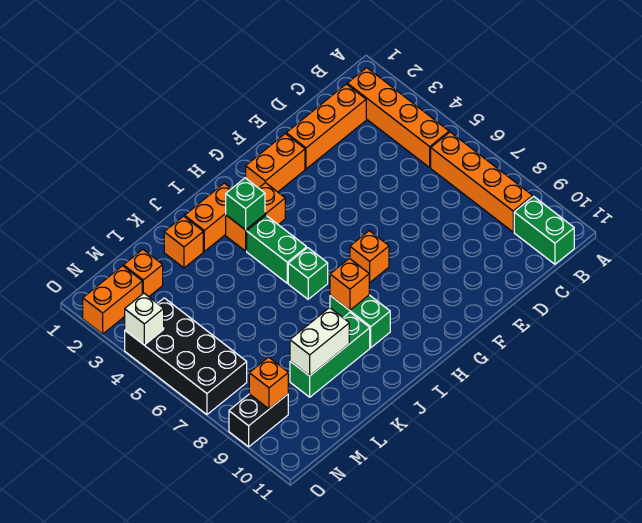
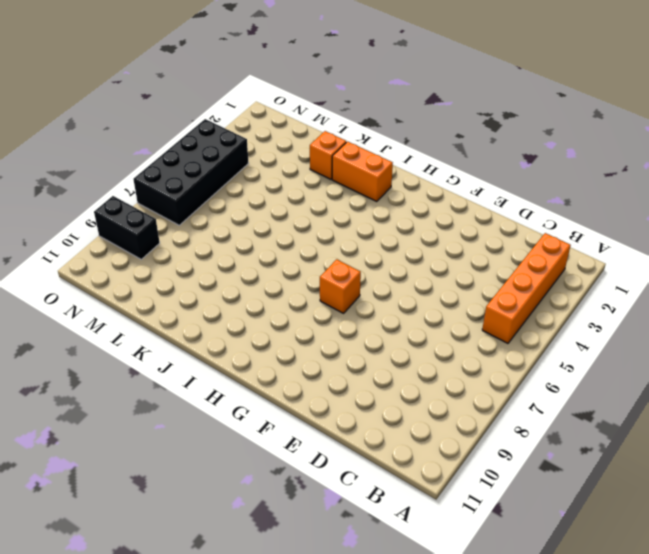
none -> orange brick B6:B9 level 1
none -> green brick B10:B11 level 1
none -> orange brick C2:E2 level 1

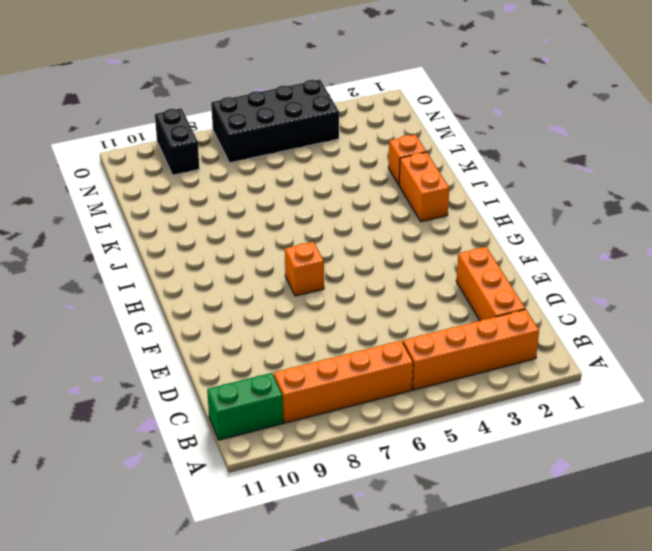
none -> orange brick F2:G2 level 1
none -> orange brick H3:I3 level 1
none -> green brick I4:I5 level 1

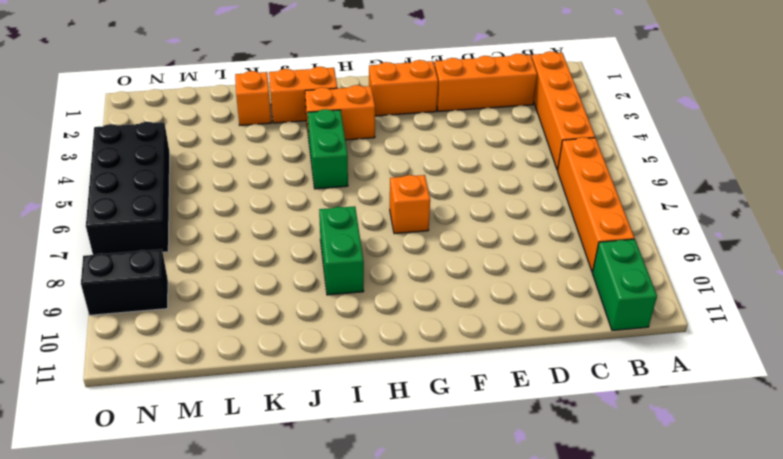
none -> green brick I6 level 1
none -> green brick J9:L9 level 1
none -> orange brick M2 level 1

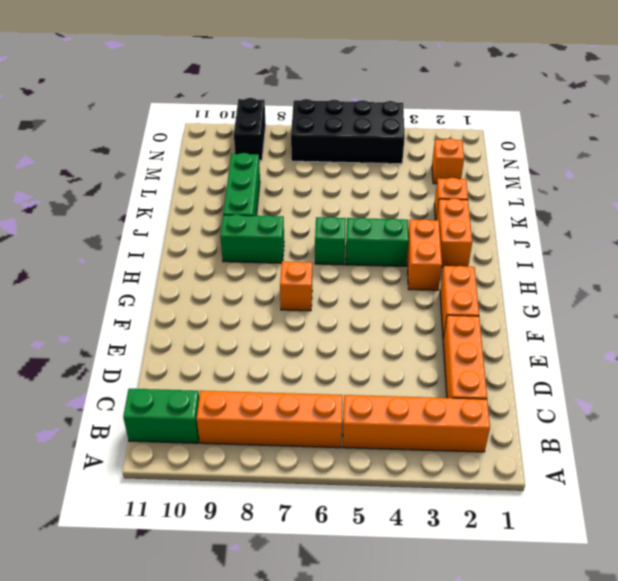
none -> orange brick N2:O2 level 1
none -> green brick I3 level 2
none -> orange brick I8 level 2

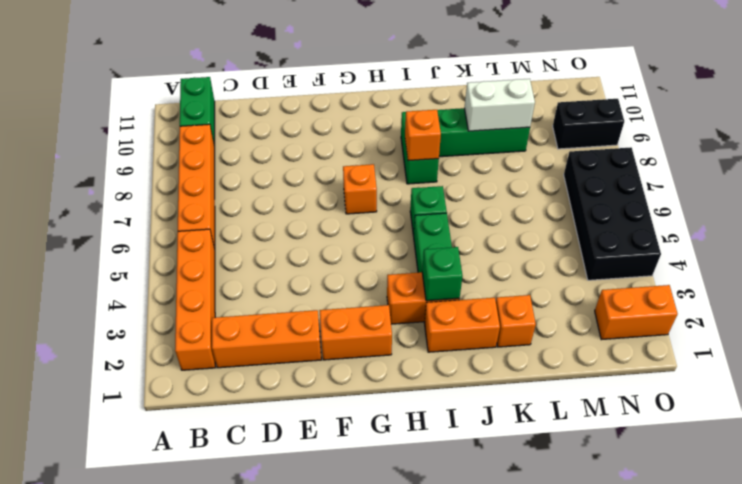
none -> orange brick M2 level 1
none -> orange brick N9 level 2
none -> white brick O4 level 2

